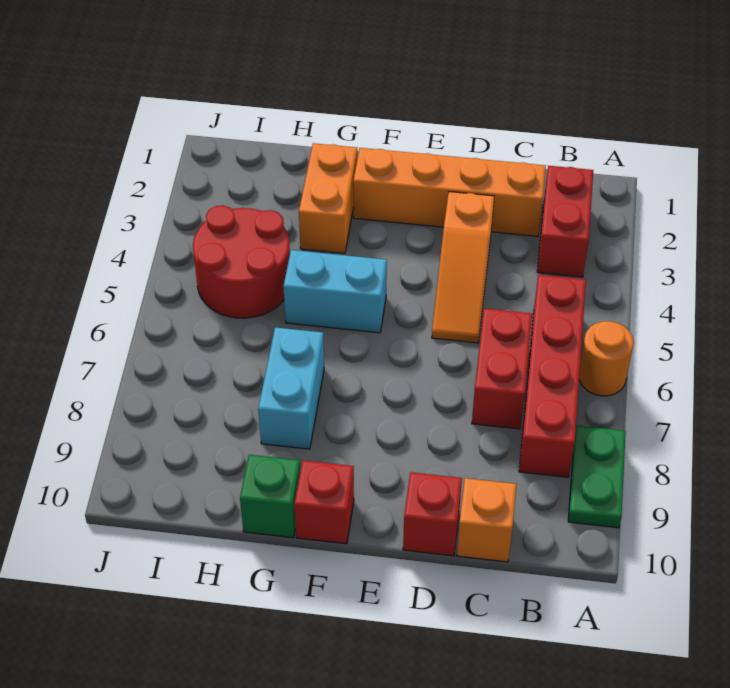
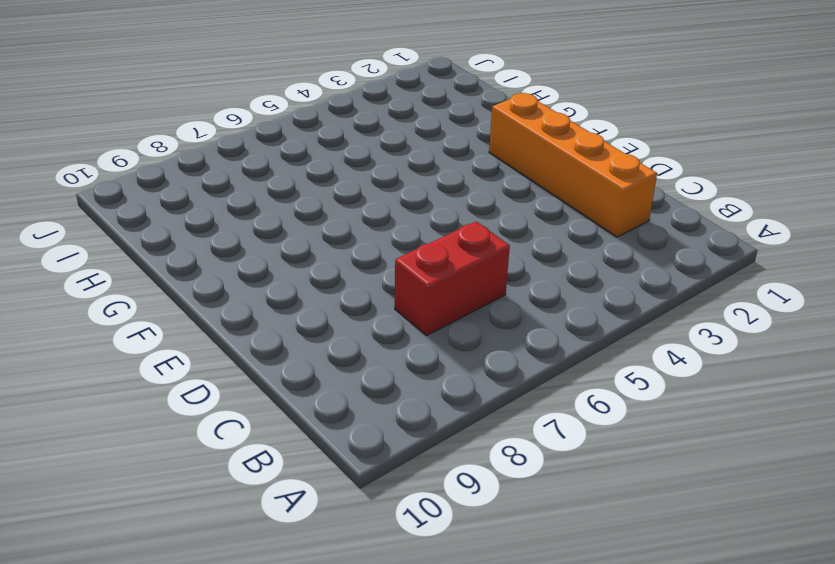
none -> orange round brick A6 level 1
none -> green plate A8:A9 level 1
none -> red brick B2:B3 level 1

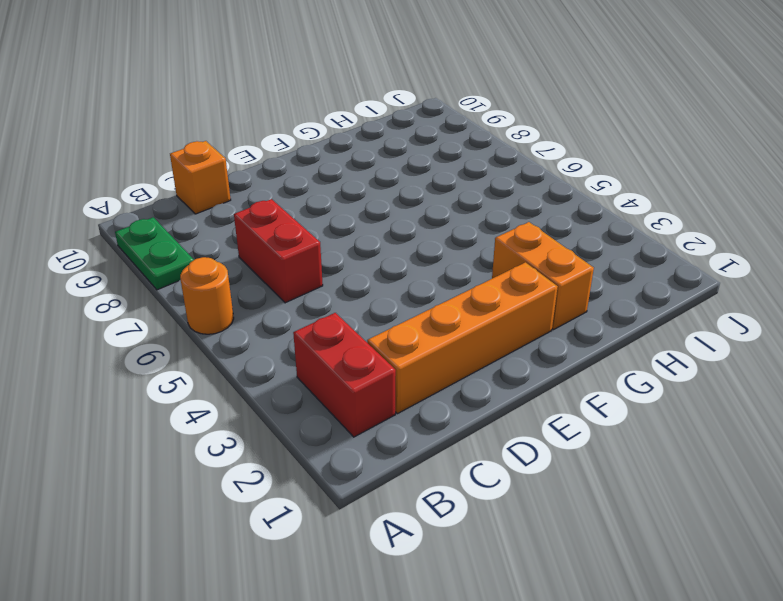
none -> red brick B5:B8 level 1
none -> orange slope D3:D5 level 1 top 3
none -> red brick D10 level 1

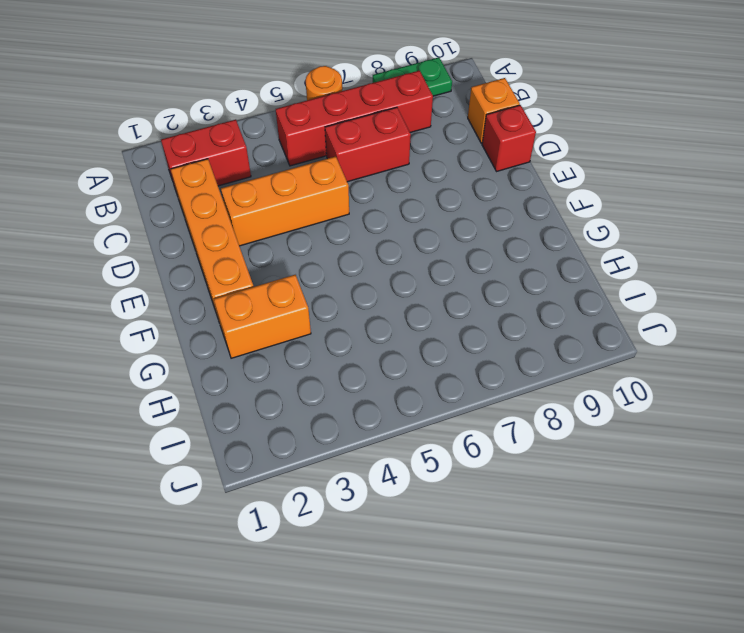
orange brick D3:D5 level 1 -> orange slope D3:D5 level 1 top 3
none -> cyan brick F5:G5 level 1
none -> red brick F10 level 1
none -> cyan brick G7:G8 level 1

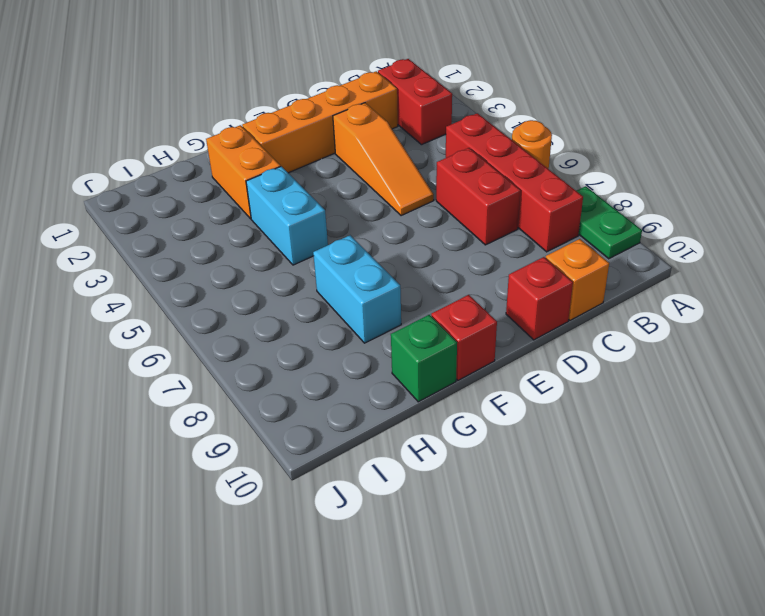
cyan brick G4:G5 level 1 -> cyan brick F5:G5 level 1
none -> red round brick H4:I5 level 1

